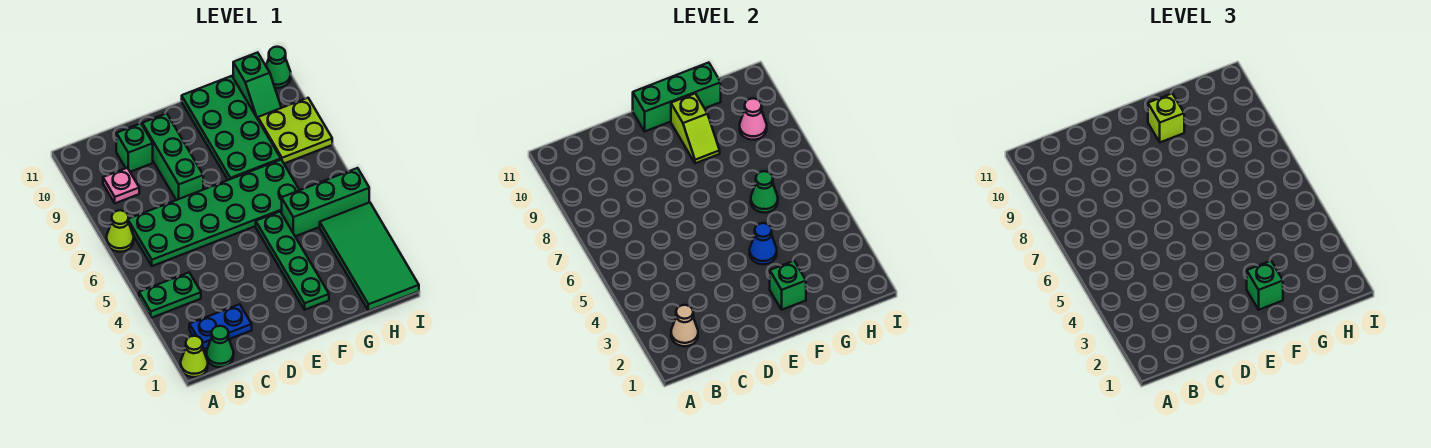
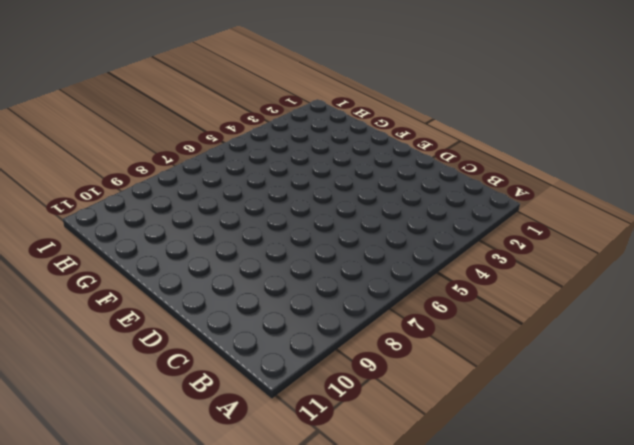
none -> lime cone A1 level 1
none -> green plate A4:B4 level 1
none -> lime cone A7 level 1

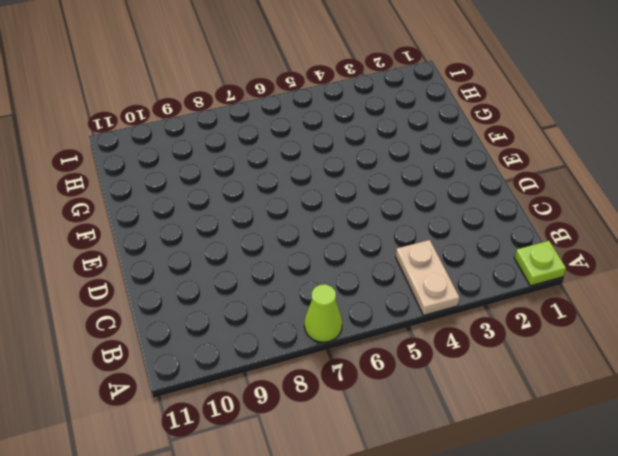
lime plate A1 level 1 -> lime cone A1 level 1
tan plate A4:B4 level 1 -> green plate A4:B4 level 1
none -> green cone B1 level 1
none -> blue plate B2:C2 level 1
none -> green plate B6:G7 level 1

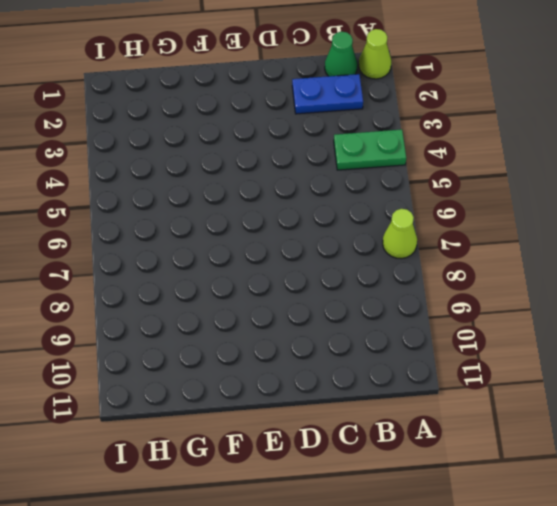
none -> green plate B6:G7 level 1
none -> pink plate B9 level 1
none -> green brick C10 level 1

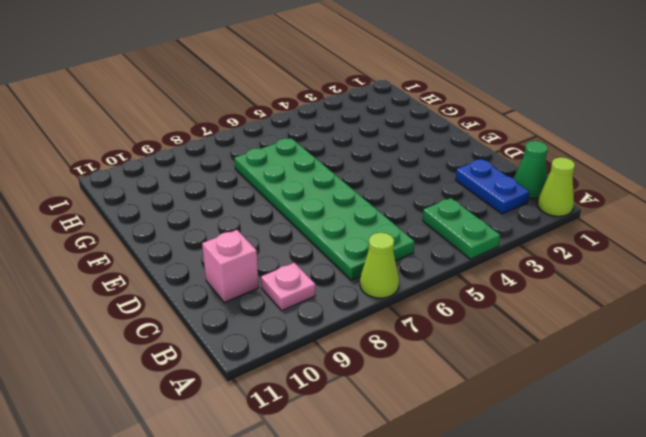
pink brick C10 level 1 -> green brick C10 level 1
none -> green brick D8:D10 level 1
none -> green plate F2:F5 level 1
none -> green plate F8:G11 level 1

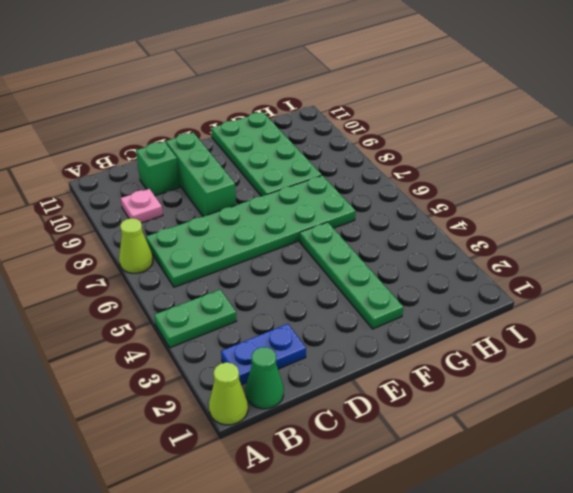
none -> green brick G5:I5 level 1
none -> green tile H1:I4 level 1
none -> lime plate H8:I9 level 1

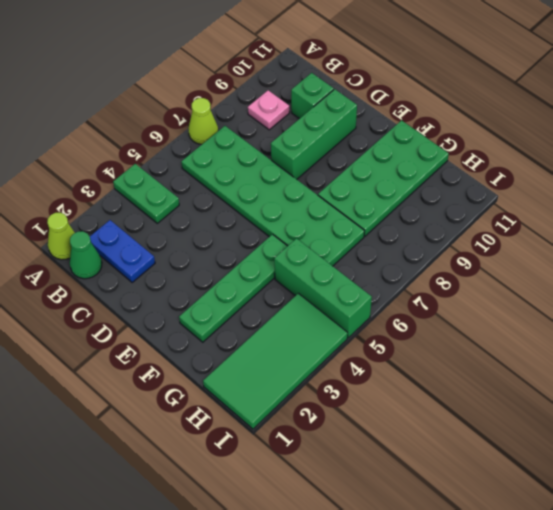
none -> lime plate H8:I9 level 1
none -> green slope H10:H11 level 1 top 11
none -> green cone I11 level 1

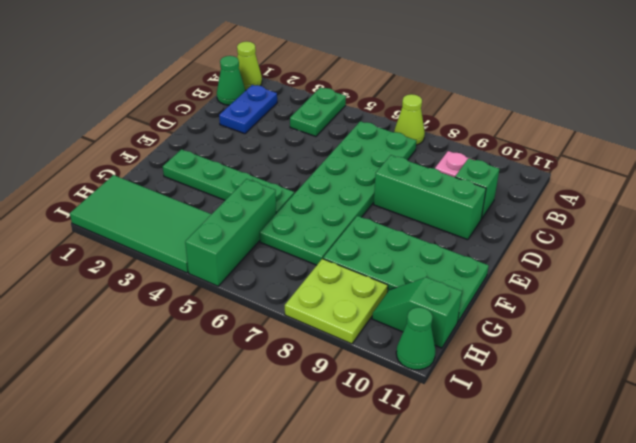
none -> tan cone B2 level 2
none -> green brick E11:G11 level 2
none -> green brick F2 level 2

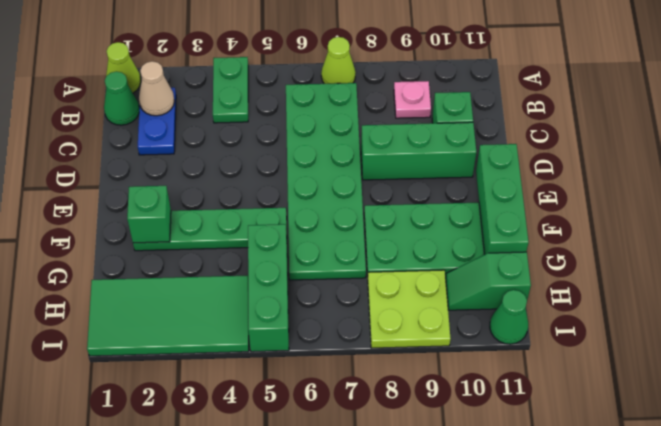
none -> blue cone F4 level 2
none -> lime slope F9:F10 level 2 top 10
none -> green cone G6 level 2

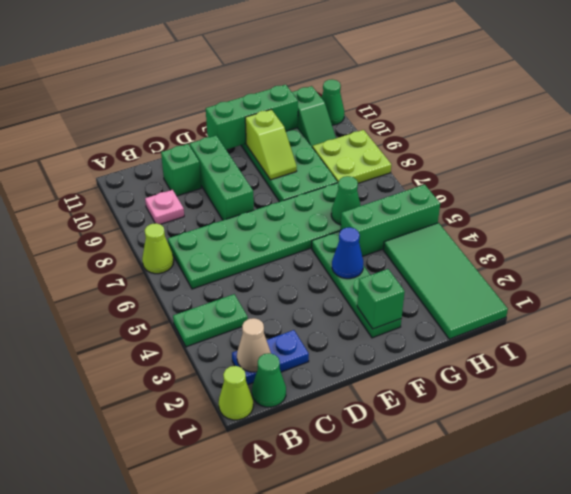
none -> pink cone H9 level 2
none -> green brick F2 level 3
none -> lime brick F10 level 3

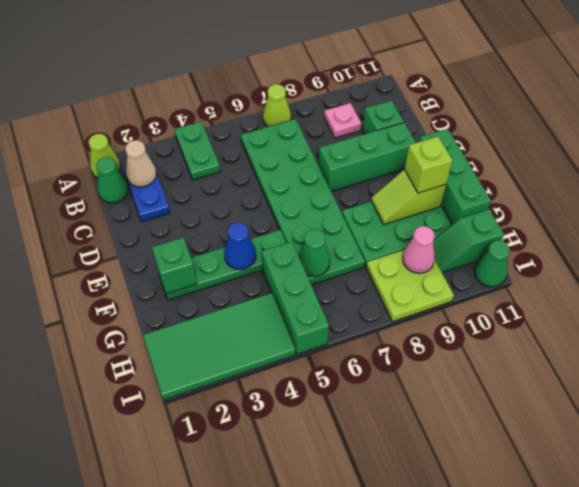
none -> green brick F2 level 3

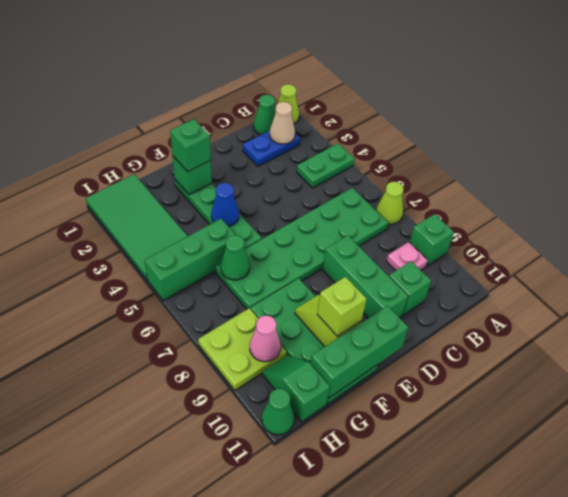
green brick A9 level 1 -> none

